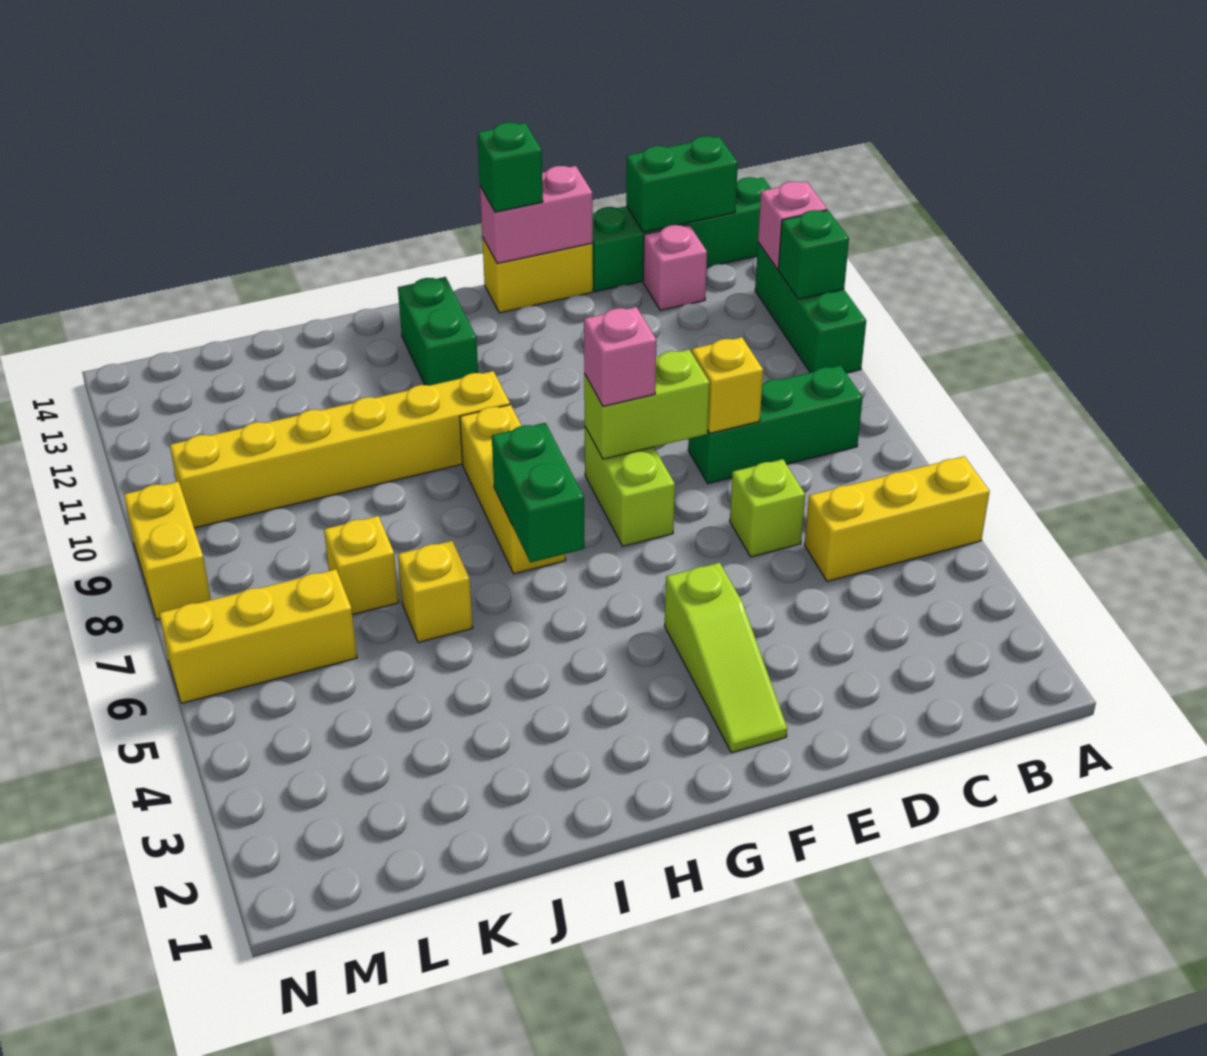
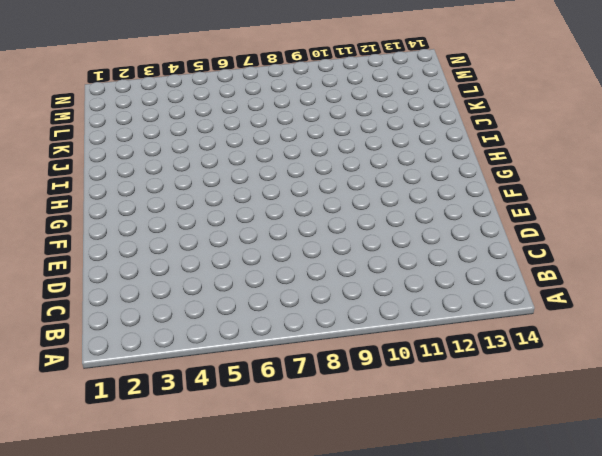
none -> yellow brick A5:C5 level 1
none -> green brick A10:A12 level 1
none -> green brick A14:D14 level 1

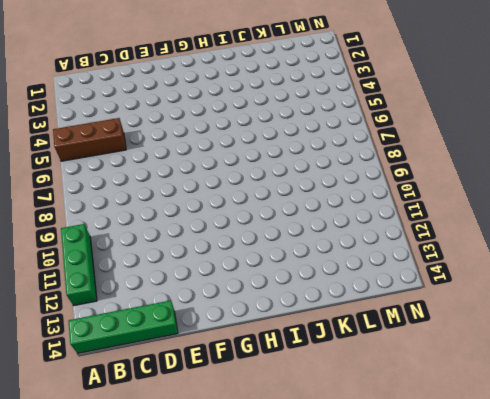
brown brick A5:C5 level 1 -> yellow brick A5:C5 level 1
none -> green brick B8:D8 level 1
none -> pink brick C13 level 1
none -> lime brick D6 level 1

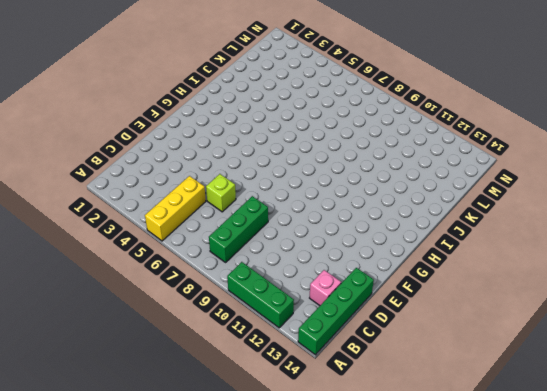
none -> yellow brick E14:F14 level 1
none -> lime slope F2:F4 level 1 top 4
none -> lime brick F7:F8 level 1

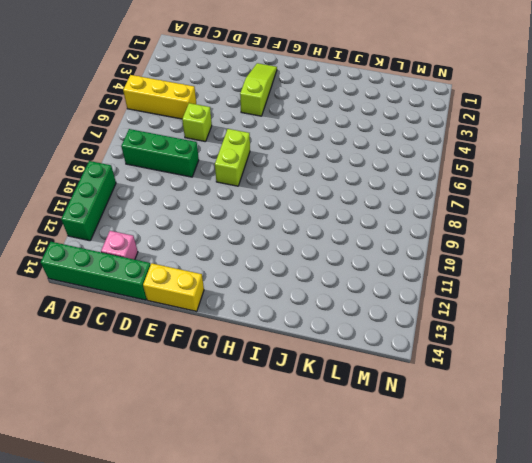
none -> yellow brick H7:H9 level 1
none -> yellow brick H10:M10 level 1
none -> green brick H12:H13 level 1

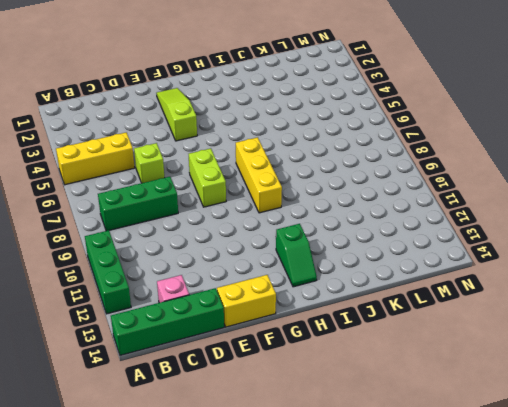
green slope H12:H13 level 1 top 12 -> green brick H12:H13 level 1
none -> yellow brick H10:M10 level 1
none -> yellow brick J6 level 1
none -> yellow brick K7 level 1

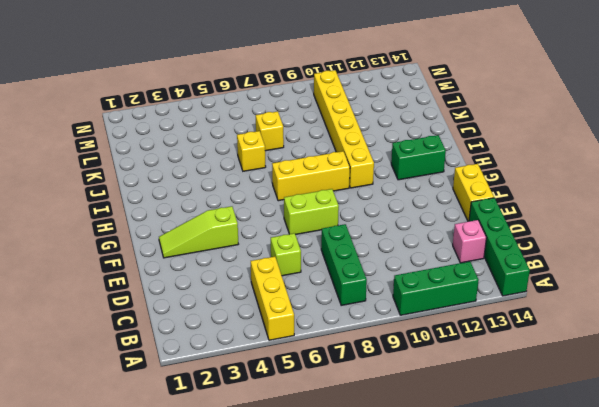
none -> yellow brick L6:N6 level 1
none -> yellow brick N8:N9 level 1
none -> green brick A11 level 2

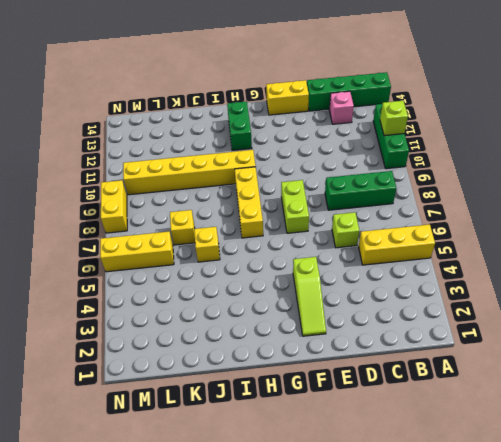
lime brick A11 level 2 -> green brick A11 level 2
none -> pink brick A12 level 2
none -> green brick B14:C14 level 2
none -> yellow brick D8 level 2

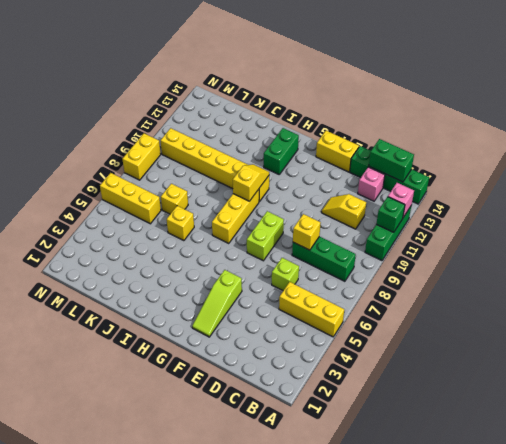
yellow slope C11:D11 level 1 top C -> none
yellow slope H9:H10 level 2 top 9 -> none
none -> lime brick E8:F8 level 2
none -> pink brick E14:F14 level 2
none -> green brick H6:H7 level 2

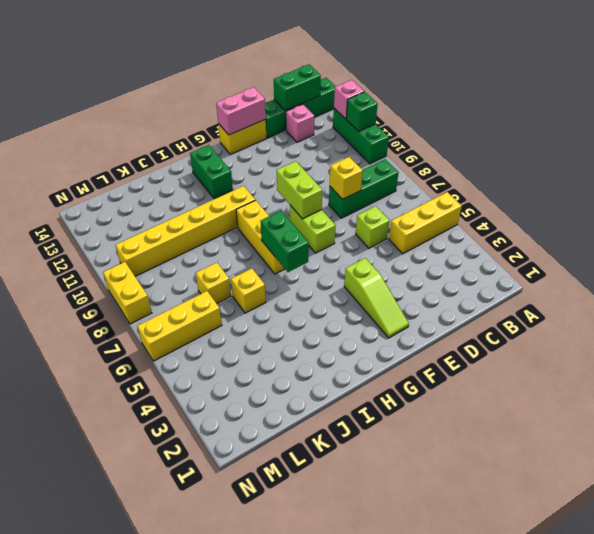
lime brick F8:F9 level 2 -> lime brick E8:F8 level 2
none -> pink brick F8 level 3
none -> green brick F14 level 3

